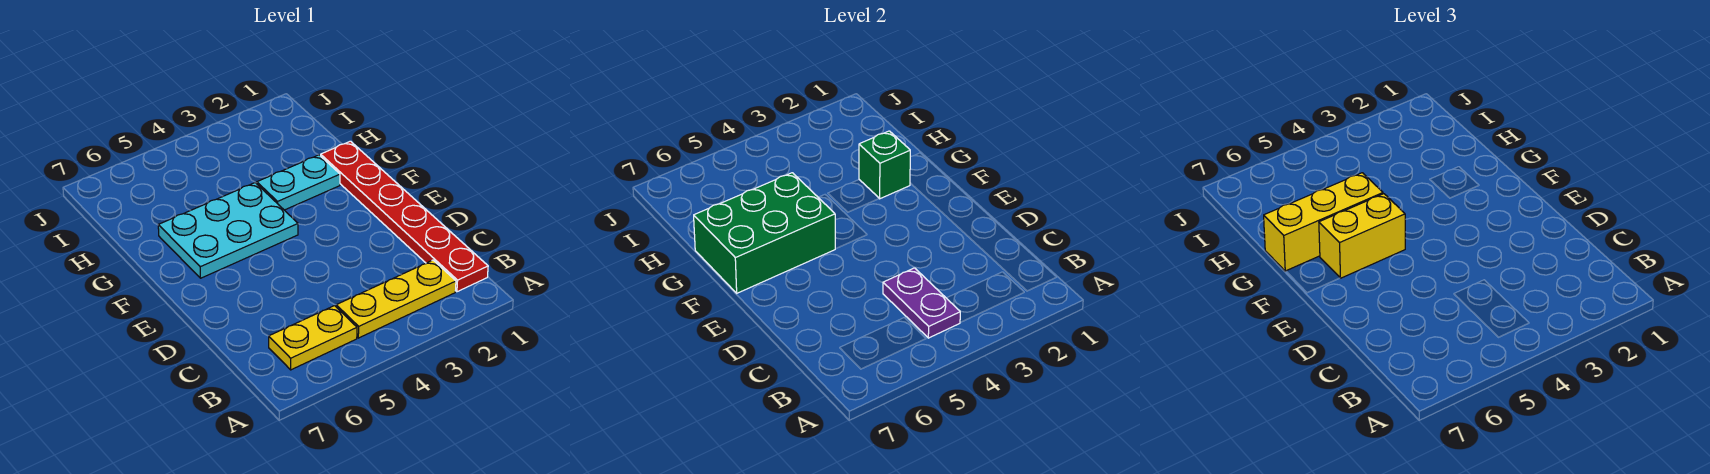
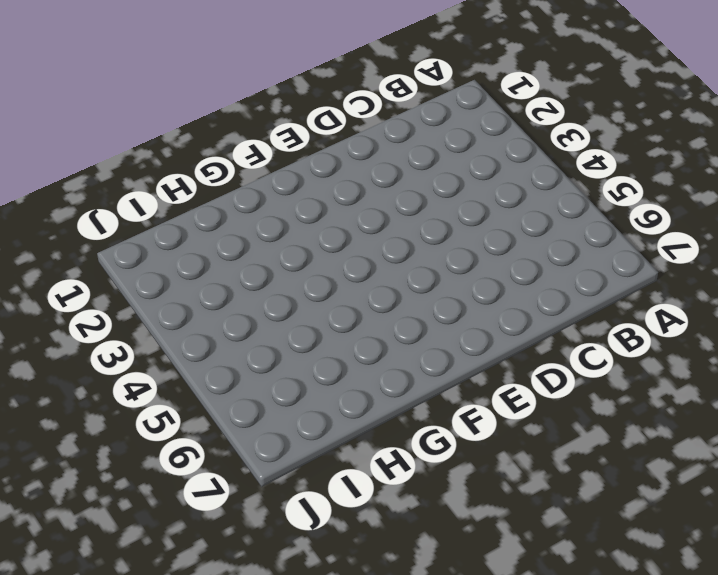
none -> red plate B1:G1 level 1
none -> yellow plate B2:B4 level 1

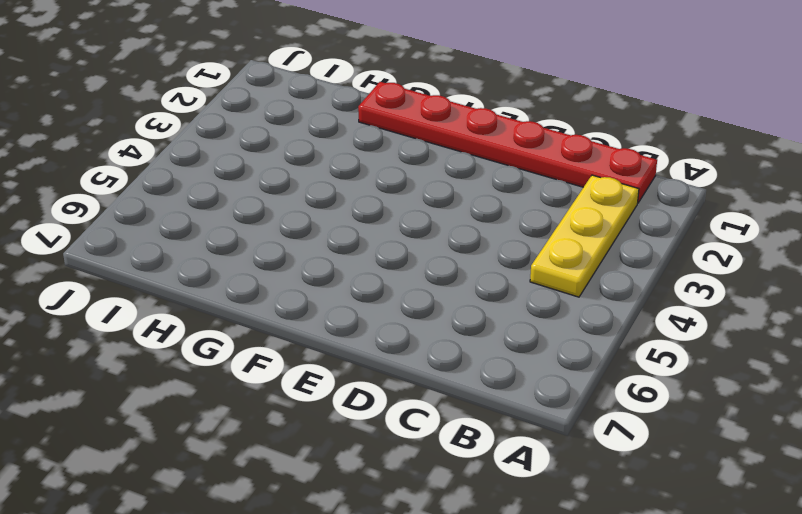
none -> yellow plate B5:B6 level 1
none -> cyan plate F4:G6 level 1

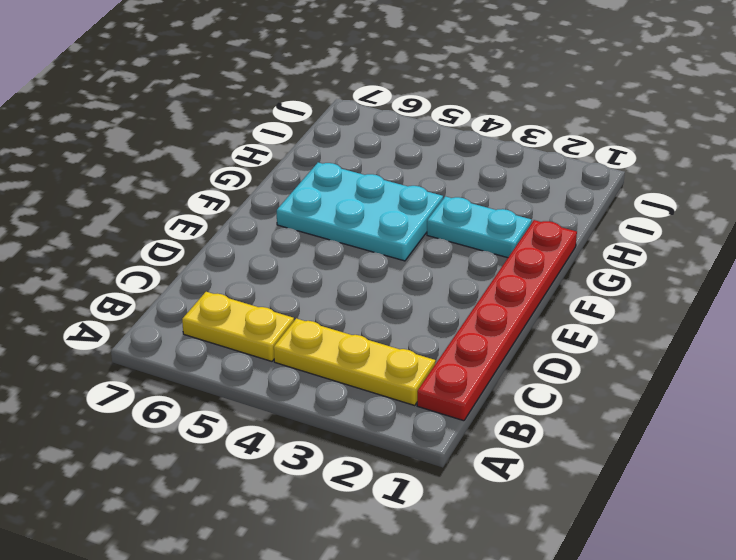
none -> purple plate B4:C4 level 2
none -> green brick F5:G7 level 2

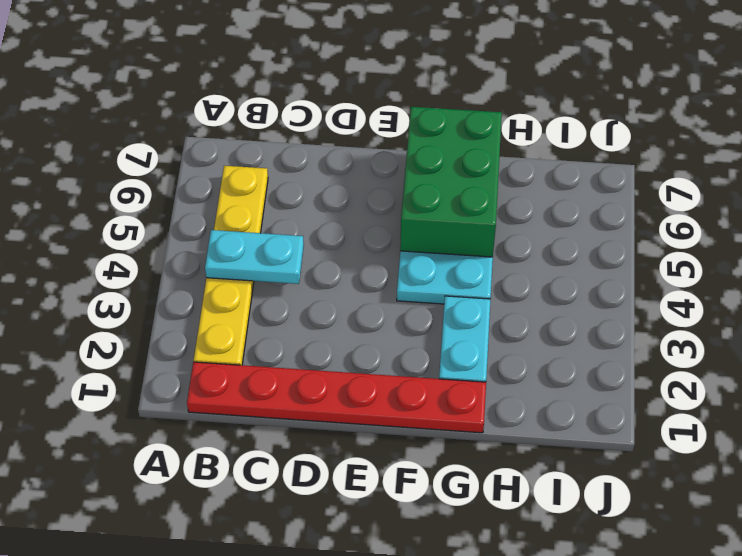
cyan plate B4:C4 level 2 -> purple plate B4:C4 level 2
none -> green brick G2 level 2
none -> yellow brick F5:F6 level 3

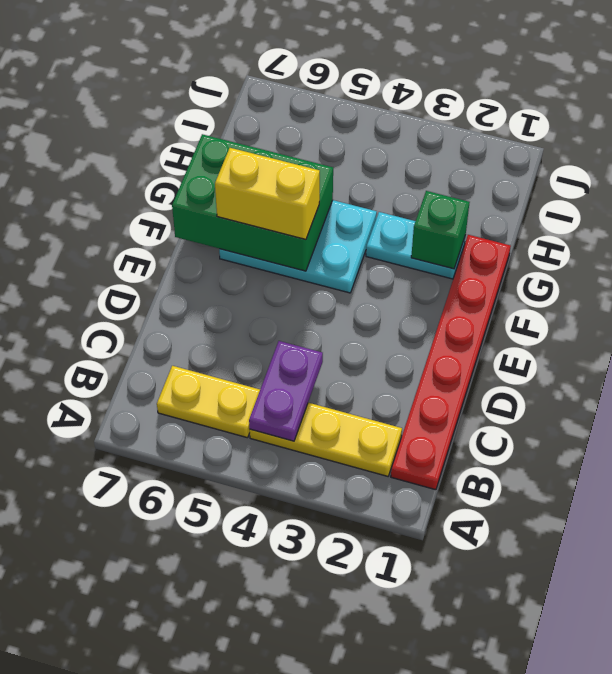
none -> yellow brick G5:G7 level 3

